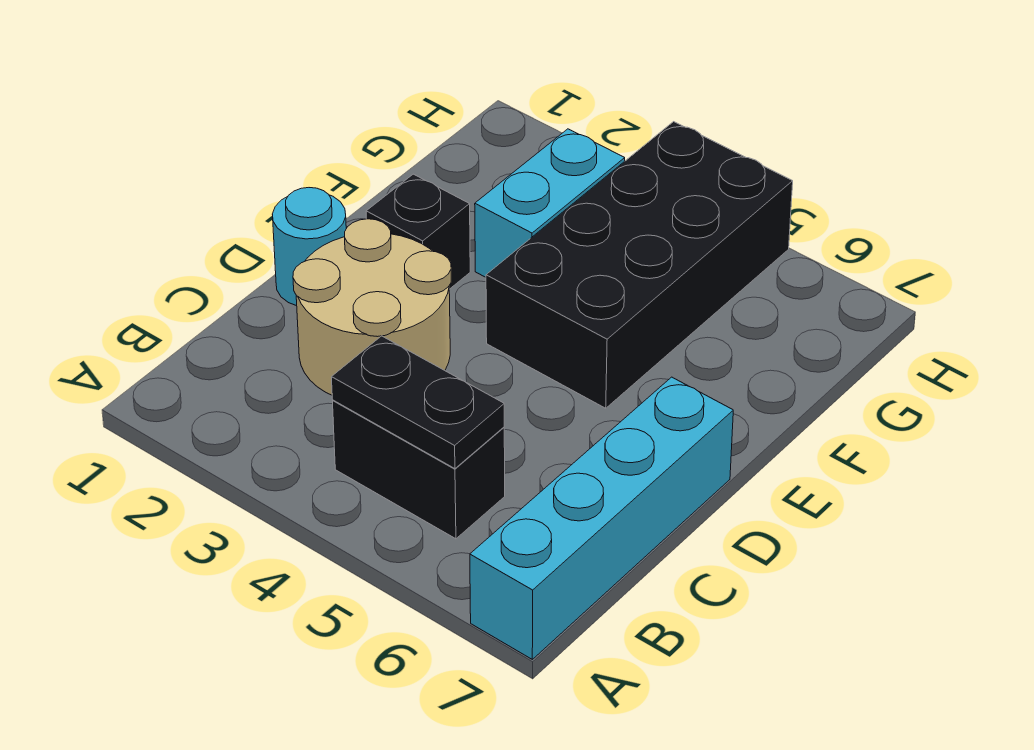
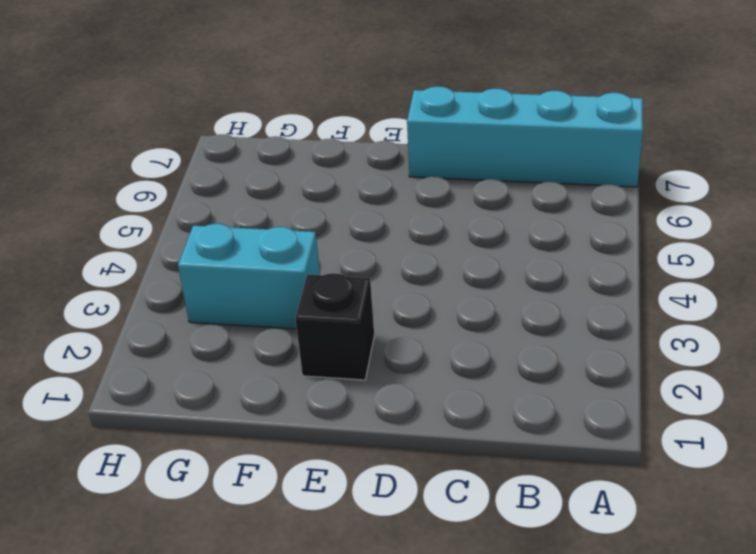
none -> black brick B4:B5 level 1
none -> tan round brick C2:D3 level 1

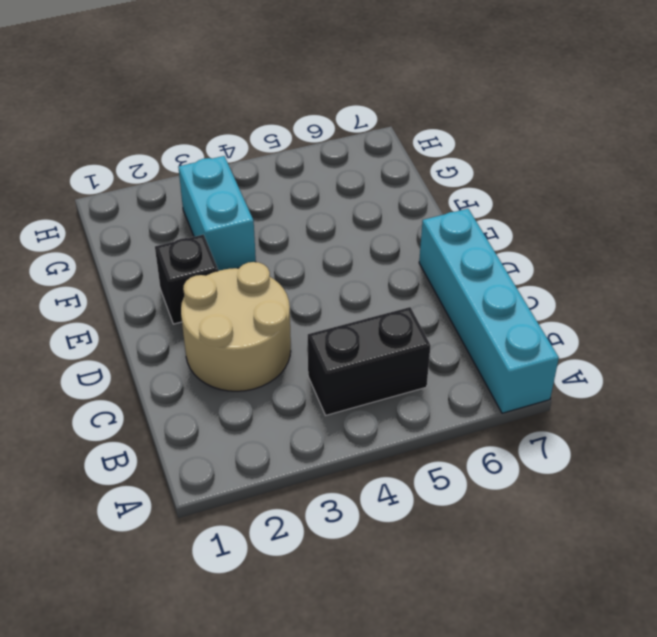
none -> cyan round brick D1 level 1
none -> black brick E4:H5 level 1

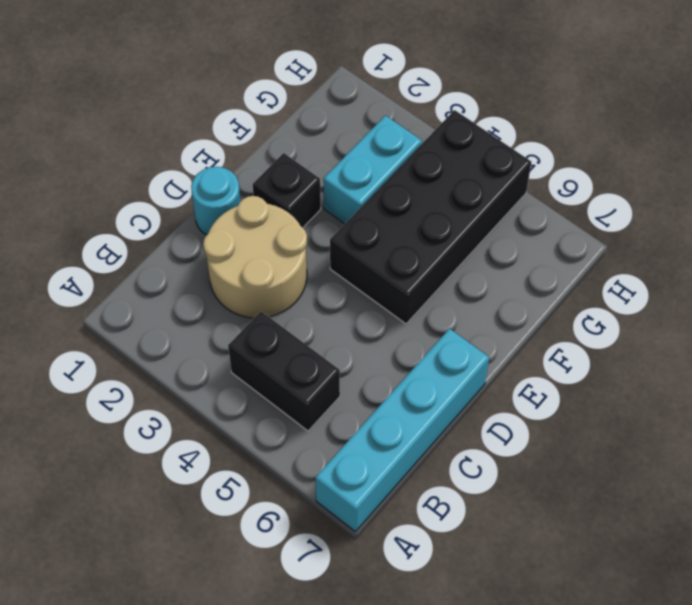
none -> black plate B4:B5 level 2

